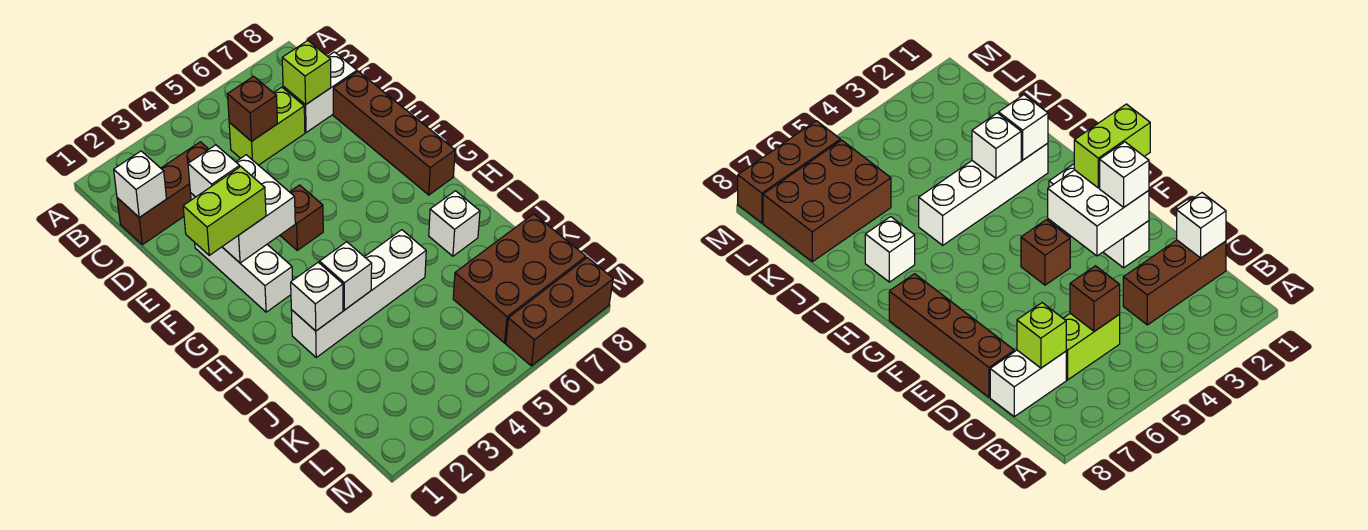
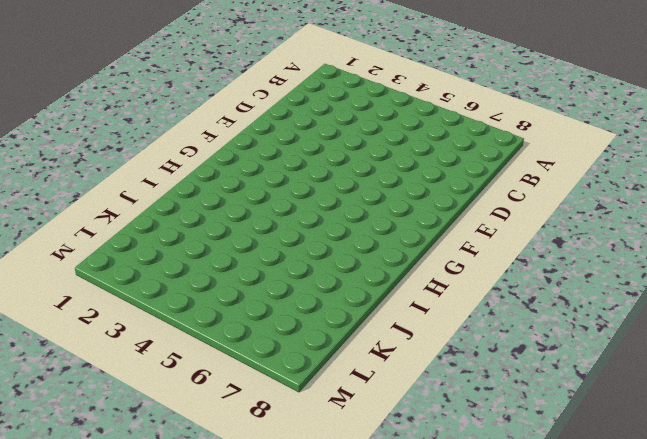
none -> brown brick C1:C3 level 1
none -> lime brick C5:C6 level 1
none -> white brick C7:C8 level 1

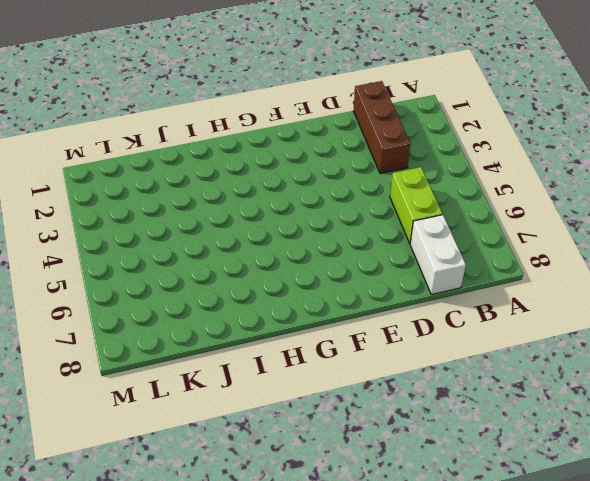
none -> brown brick D8:G8 level 1
none -> white brick E2:G2 level 1
none -> brown brick F4 level 1

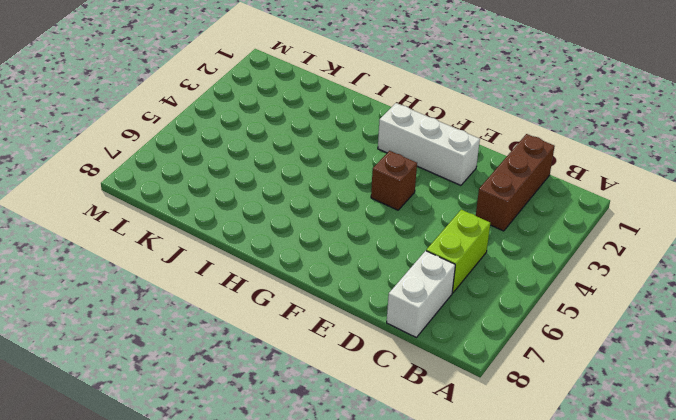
none -> brown brick D8:G8 level 1
none -> white brick I2:I5 level 1
none -> white brick I7 level 1

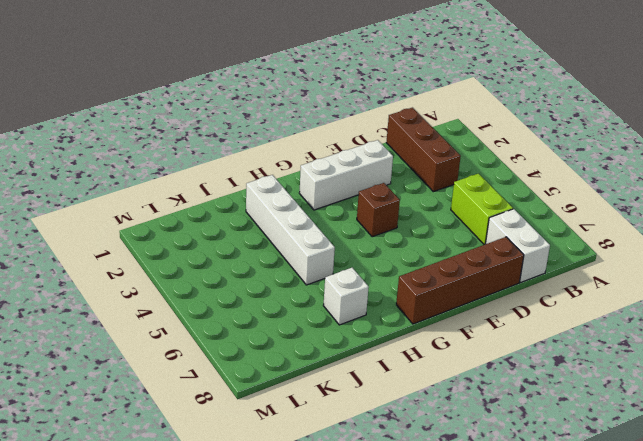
none -> brown brick K6:L8 level 1
none -> brown brick M6:M8 level 1
none -> white brick C1 level 2

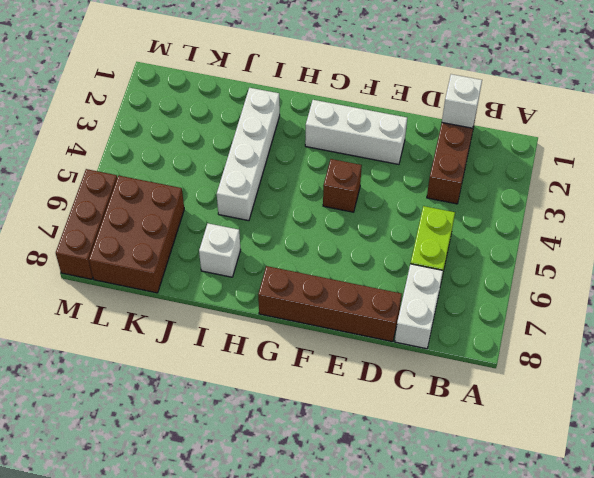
none -> brown brick C5 level 2
none -> lime brick C7 level 2
none -> white brick E2:F3 level 2

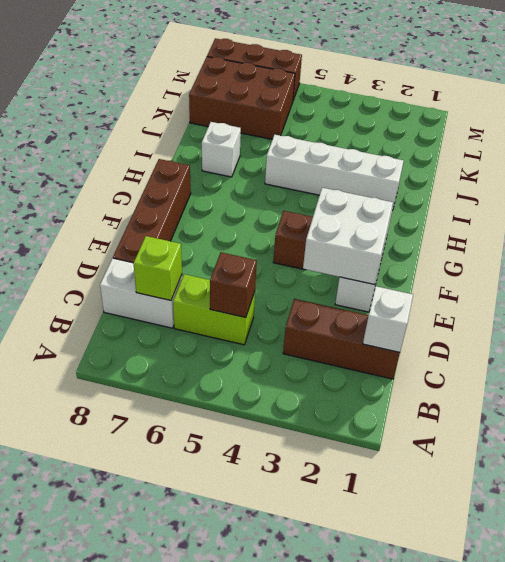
none -> white brick I2 level 2
none -> white brick I3 level 2
none -> white brick E2 level 3

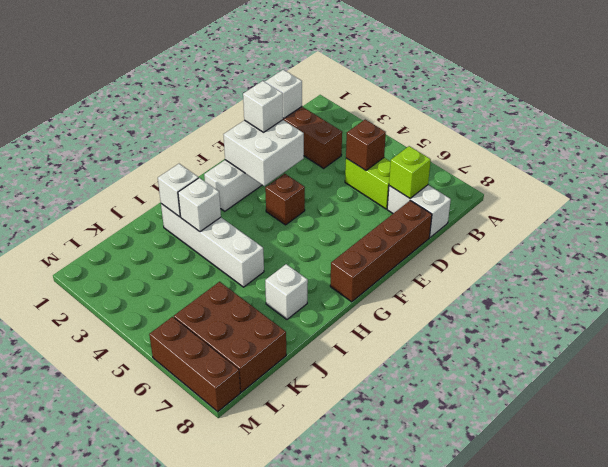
none -> lime brick F1:F2 level 3

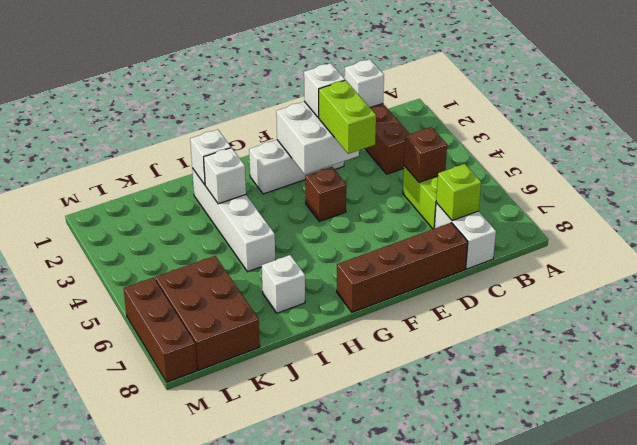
lime brick E3:E4 level 3 -> lime brick F1:F2 level 3

